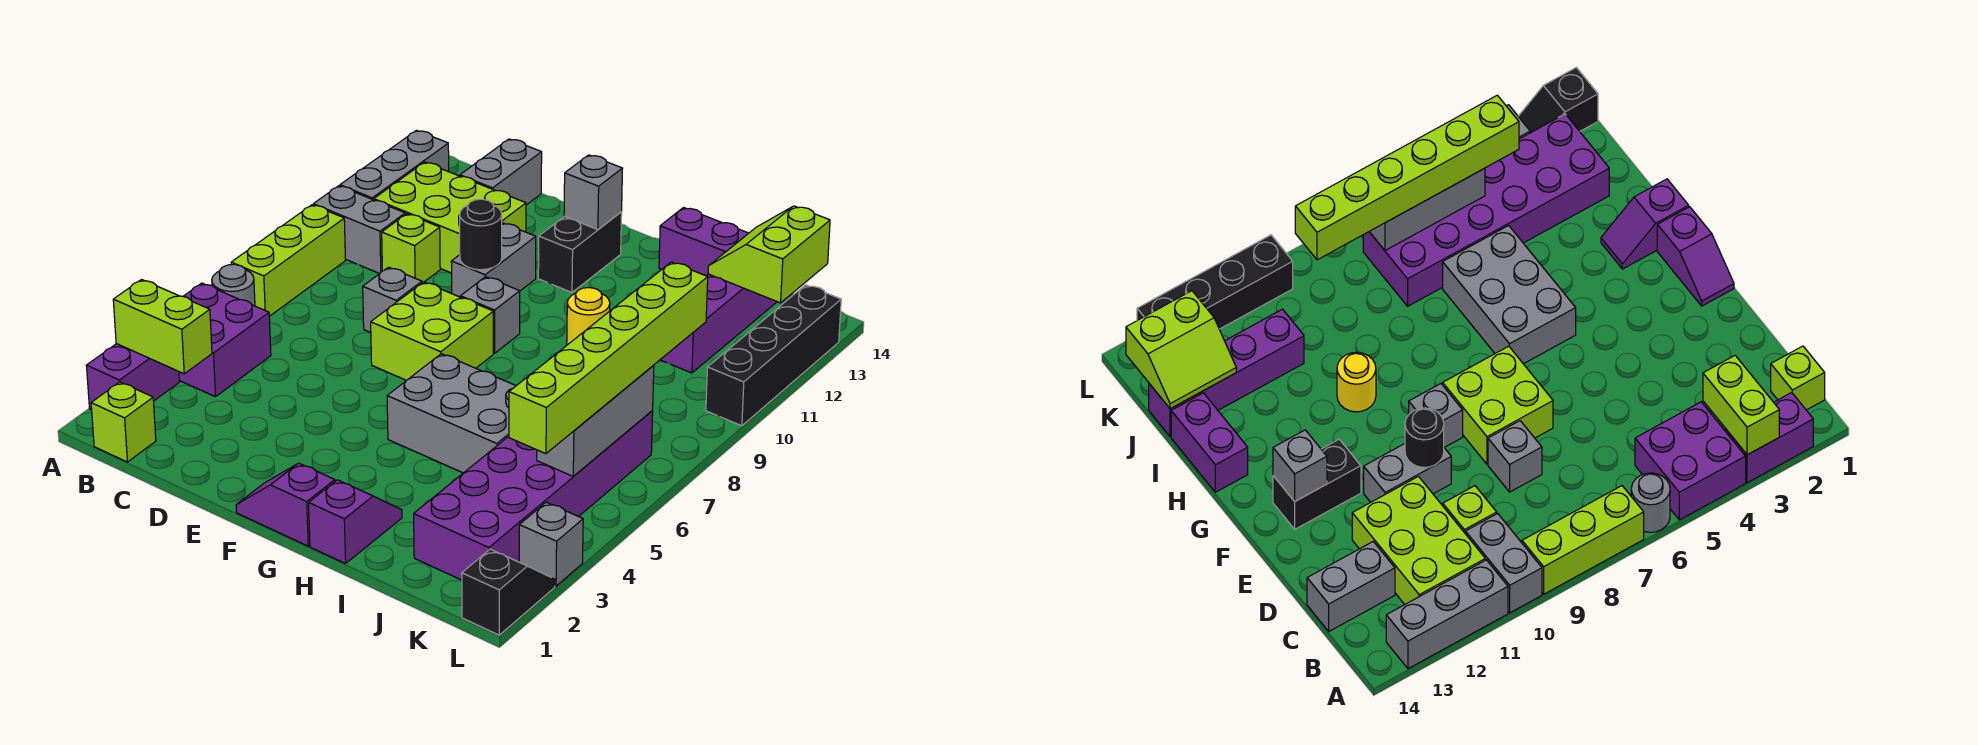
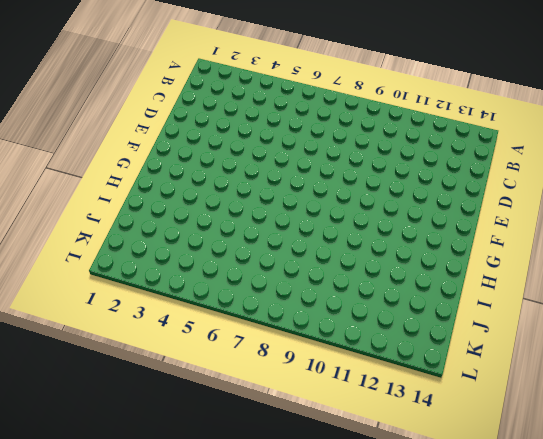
none -> purple brick A2:A3 level 1
none -> purple brick A4:B5 level 1
none -> grey round brick A6 level 1
none -> lime brick A7:A9 level 1

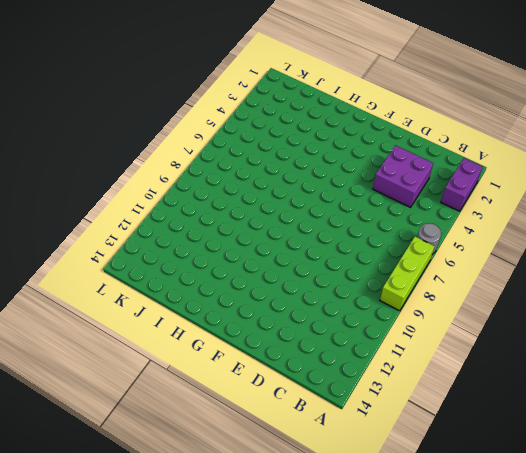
purple brick C3:D4 level 1 -> purple brick A4:B5 level 1
none -> grey brick A10:B10 level 1
none -> grey brick A11:A13 level 1
none -> lime brick B1 level 1
none -> lime brick B11:D12 level 1

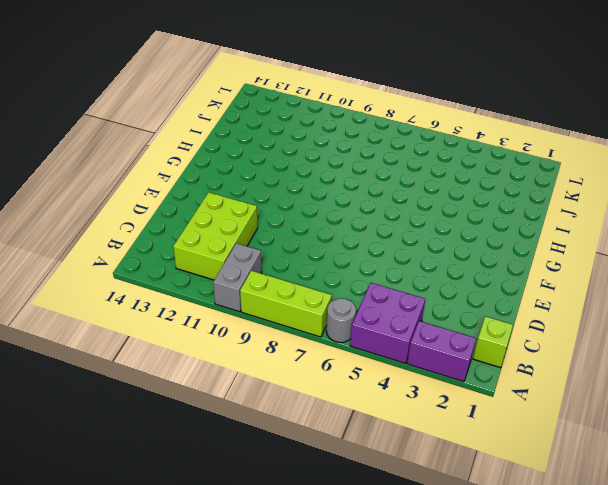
none -> grey brick A11:A13 level 1
none -> lime brick C10 level 1
none -> grey brick C13:C14 level 1
none -> grey brick D8 level 1

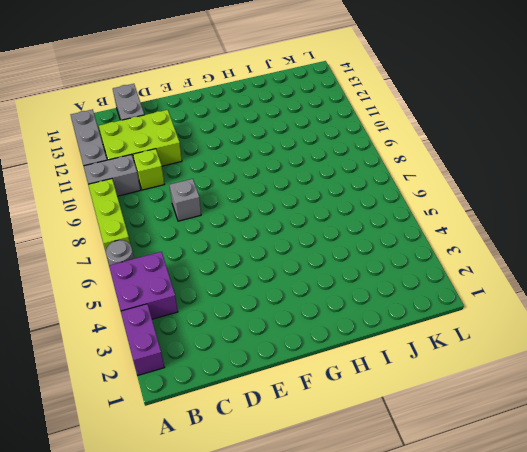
none -> lime brick B1 level 1
none -> lime brick E7:F8 level 1
none -> grey brick E10:E11 level 1
none -> purple slope F1:G1 level 1 top G

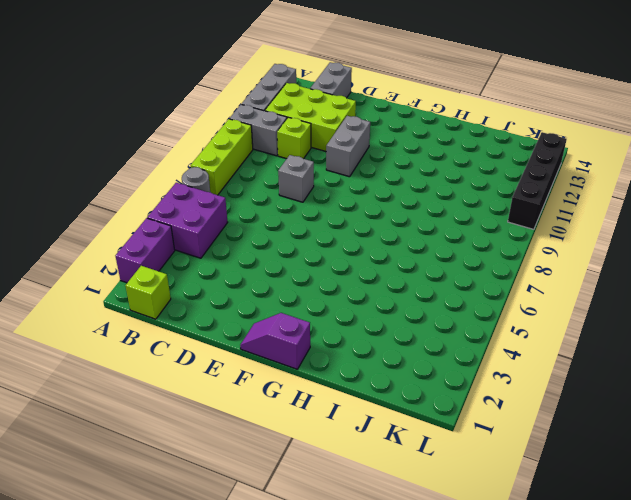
none -> lime brick E7:F8 level 1
none -> grey brick F9 level 1
none -> black brick F12:F13 level 1
none -> grey brick G5:I6 level 1

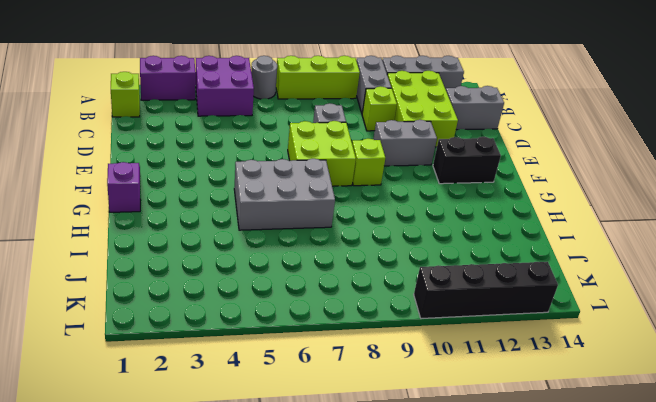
lime brick F9 level 1 -> grey brick F9 level 1
grey brick G5:H7 level 1 -> grey brick G5:I6 level 1
none -> purple slope H1:H2 level 1 top 1
none -> yellow round brick H10 level 1
none -> purple brick H14:I14 level 1
none -> purple brick J2:K7 level 1

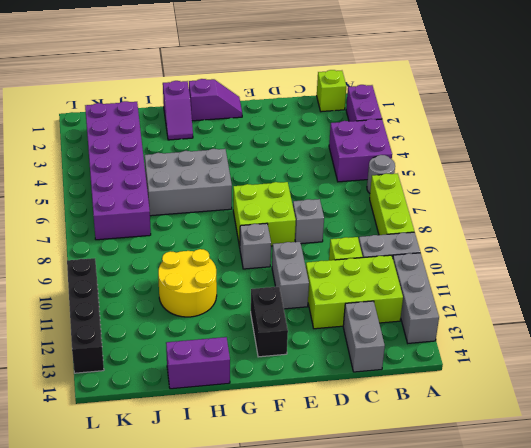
yellow round brick H10:I11 level 1 -> yellow round brick H10 level 1
none -> purple brick J11:J14 level 1
none -> black slope L1:L2 level 1 top 1
none -> grey brick L3 level 1
none -> lime brick A3:B3 level 2

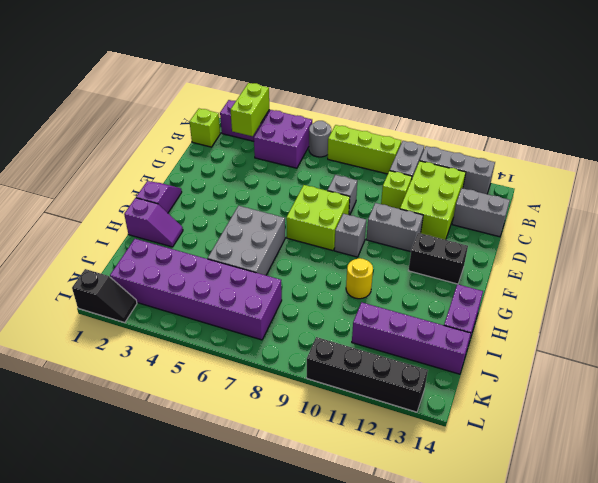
none -> grey brick L3 level 1
none -> black round brick E10 level 2
none -> grey brick F13 level 2
none -> lime slope J13:K14 level 2 top K

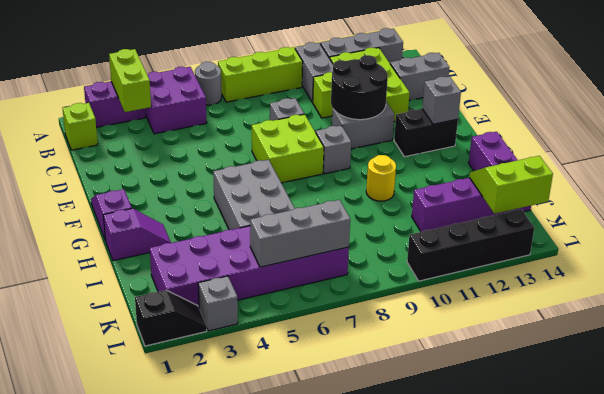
black round brick D10:E11 level 2 -> black round brick E10 level 2
none -> lime brick K4:K9 level 3

